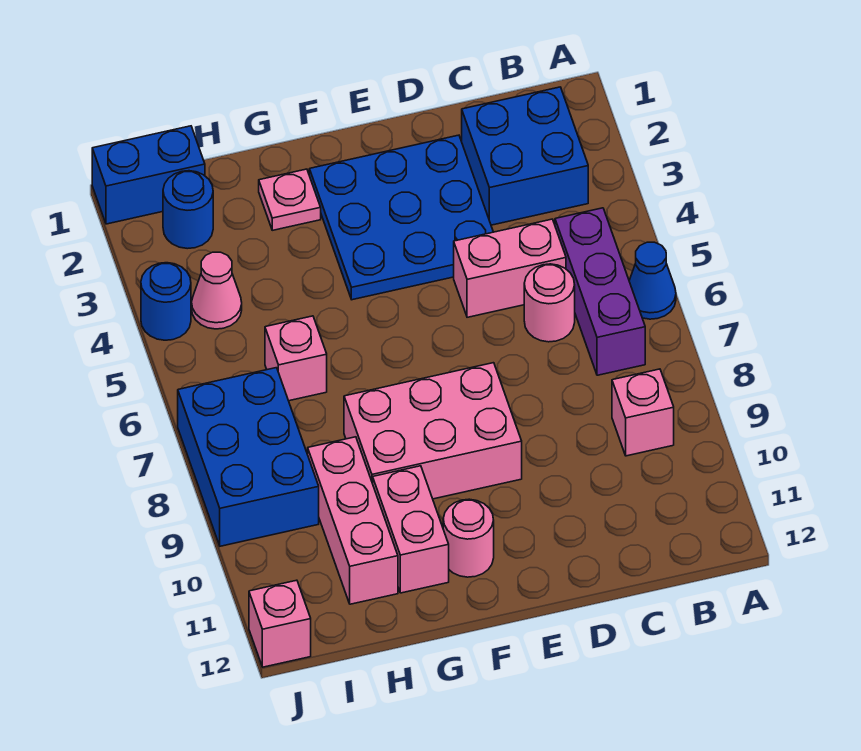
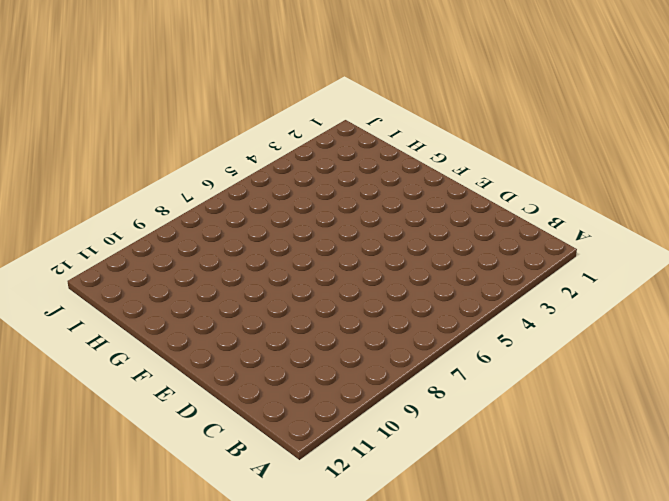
none -> blue cone A6 level 1
none -> blue brick B2:C3 level 1
none -> purple brick B5:B7 level 1

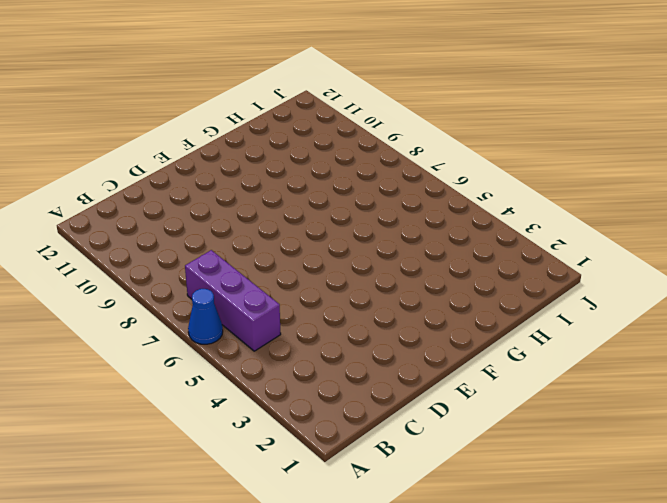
none -> blue brick B2:C3 level 1
none -> pink brick B9 level 1
none -> pink brick C5:D5 level 1

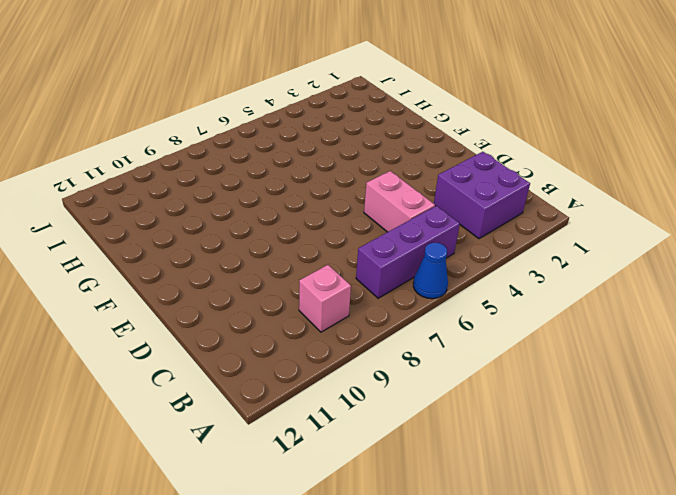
purple brick B2:C3 level 1 -> blue brick B2:C3 level 1
none -> pink round brick C6 level 1
none -> blue plate D2:F4 level 1
none -> pink brick E8:G9 level 1

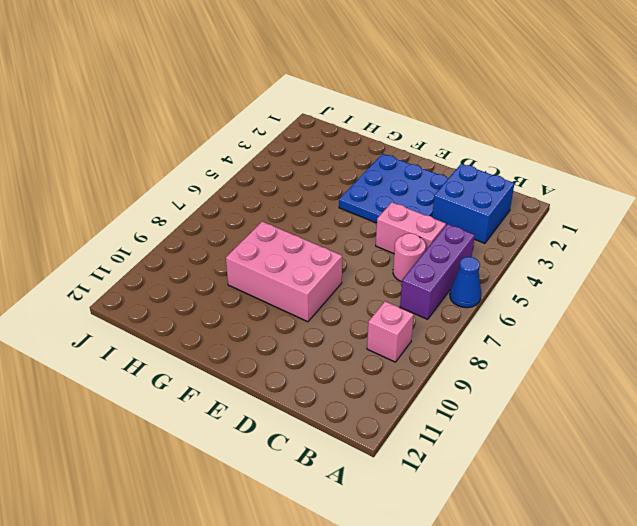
none -> pink round brick F11 level 1
none -> pink plate G2 level 1
none -> pink brick G10:G11 level 1

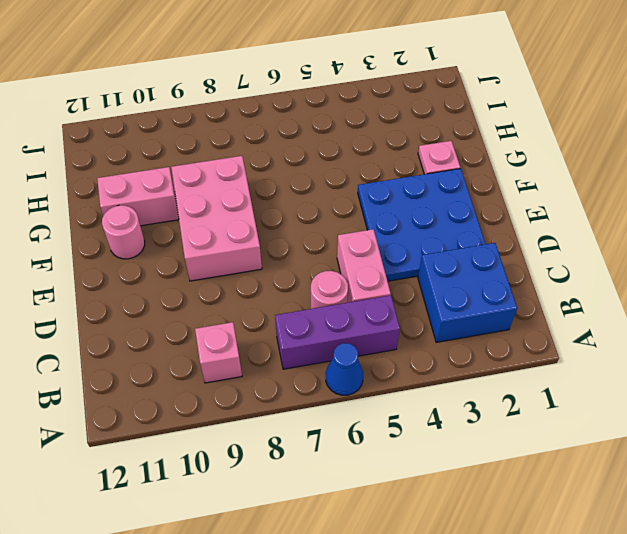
none -> pink brick H6 level 1
none -> pink brick H9:H11 level 1
none -> blue brick I1:J1 level 1

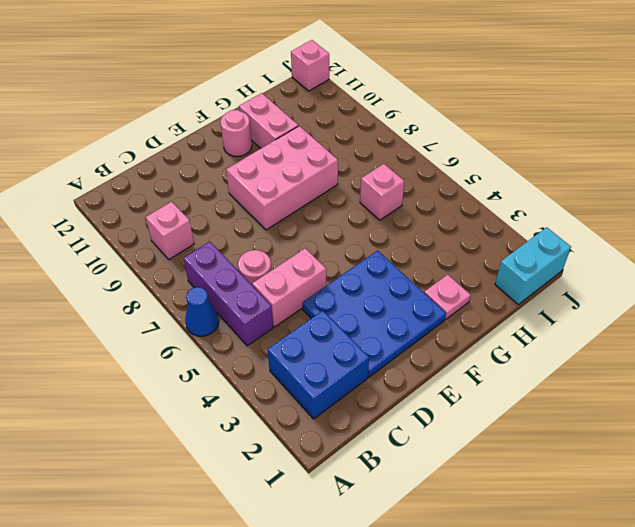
cyan brick I1:J1 level 1 -> blue brick I1:J1 level 1
none -> pink brick H9:H11 level 1
none -> blue round brick I2 level 1
none -> pink cone I4 level 1

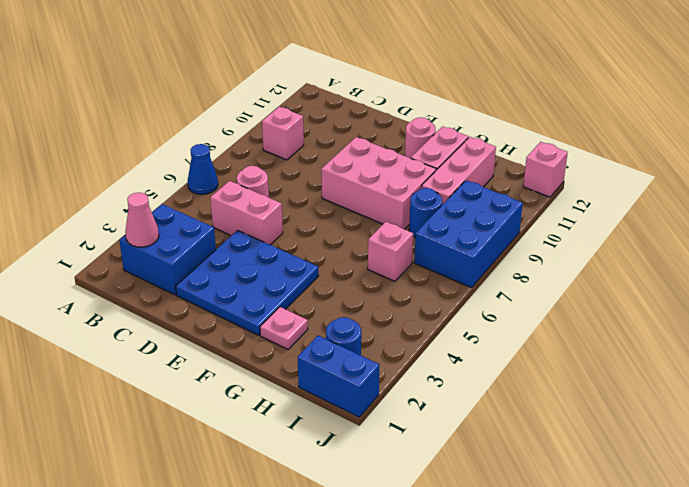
pink cone B2 level 2 -> pink cone I4 level 1
blue round brick H8 level 1 -> blue round brick J4 level 1
none -> purple brick B5:B7 level 1

